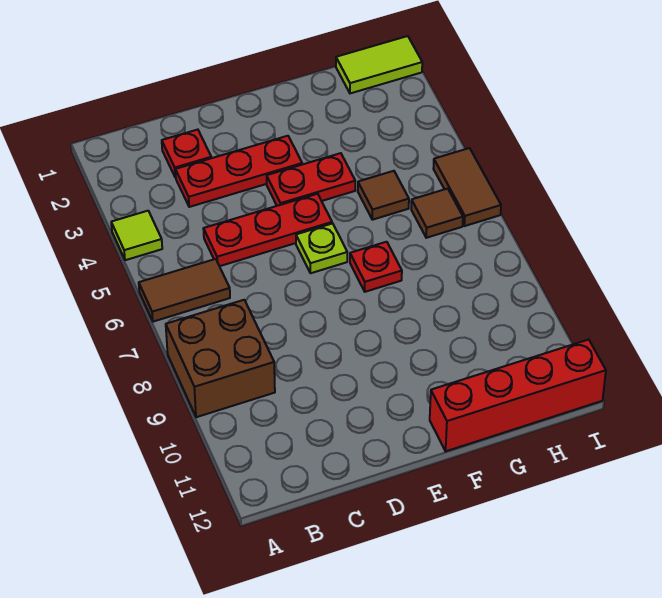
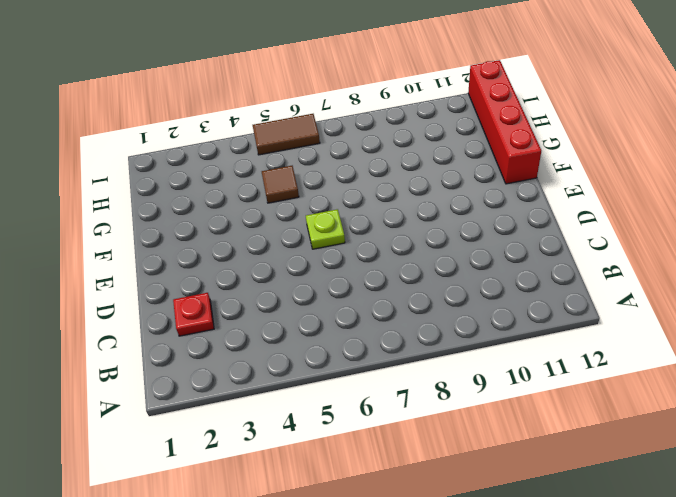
none -> lime tile A4 level 1
none -> brown tile A6:B6 level 1
none -> brown brick A8:B9 level 1

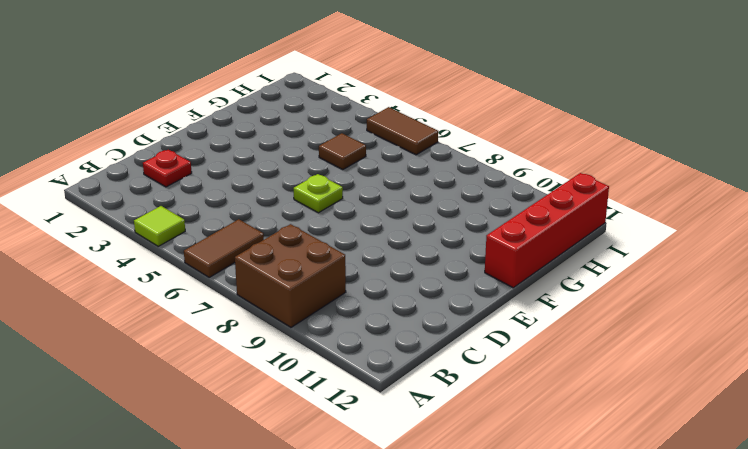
none -> red plate C3:E3 level 1
none -> red plate C5:E5 level 1
none -> red plate E4:F4 level 1

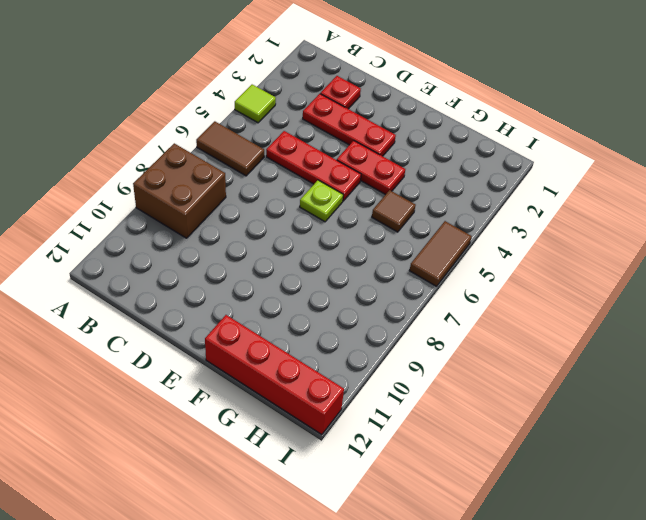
none -> red plate F7 level 1
none -> lime tile H1:I1 level 1
none -> brown tile H6 level 1

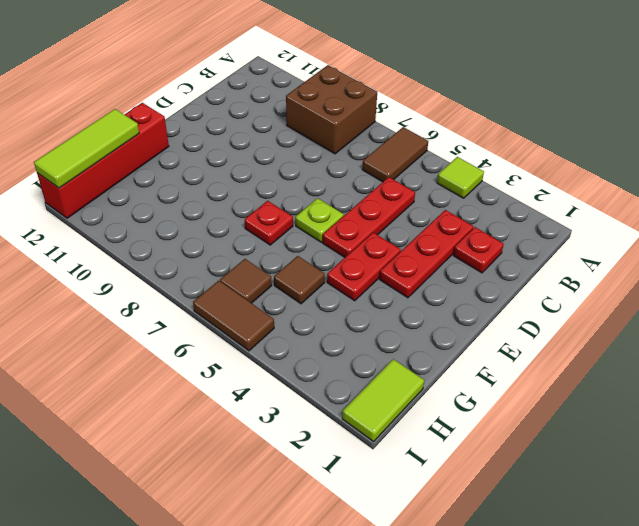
lime tile G12:I12 level 2 -> none

